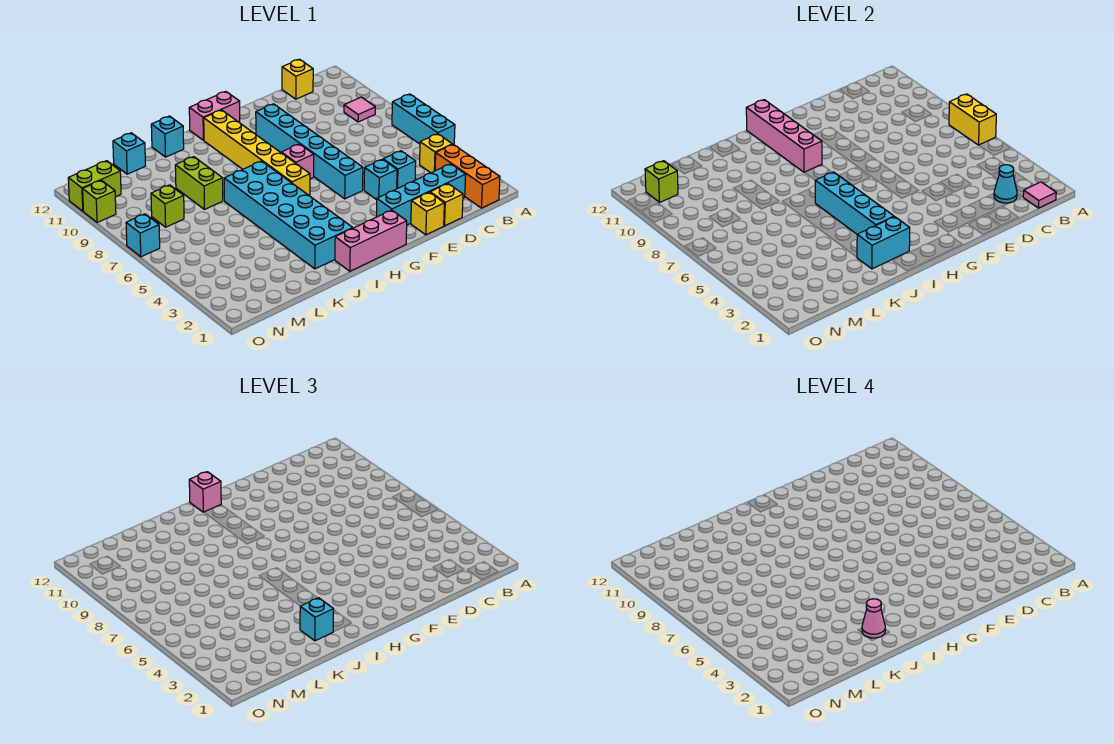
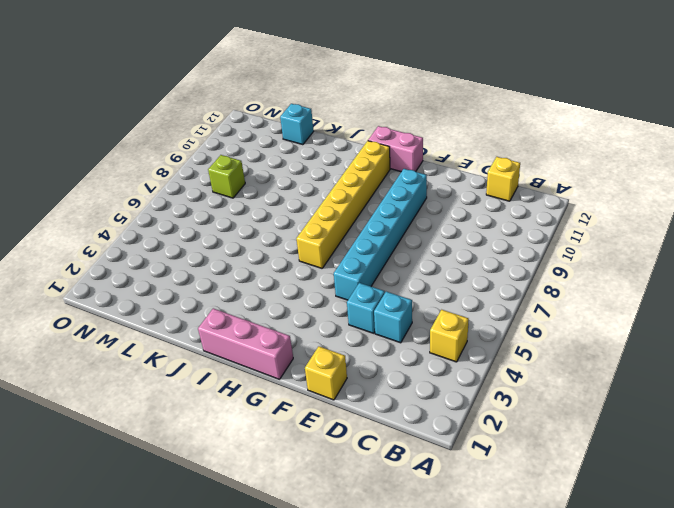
none -> cyan brick A5:A7 level 1
none -> orange brick B1:B3 level 1
none -> pink tile B9 level 1
none -> cyan brick C2:F2 level 1

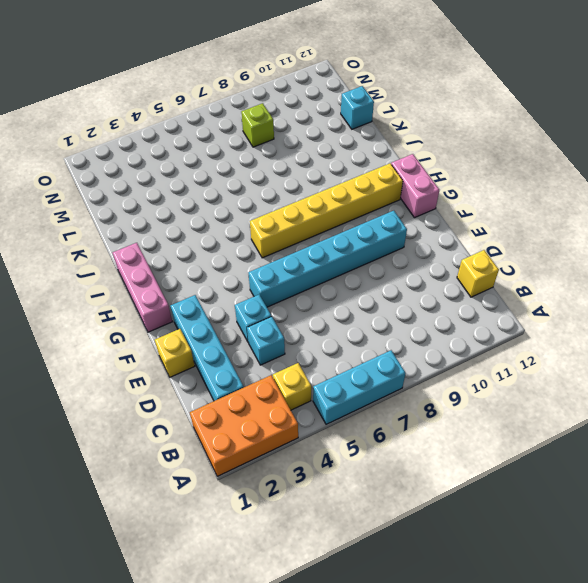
orange brick A1:B3 level 1 -> orange brick B1:B3 level 1
none -> pink tile B9 level 1
none -> yellow brick D1 level 1
none -> pink brick G7 level 1
none -> cyan brick I2:J7 level 1

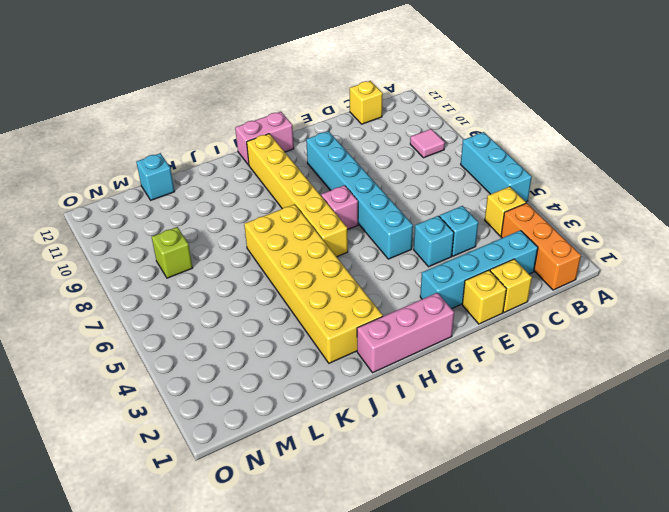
yellow brick I2:J7 level 1 -> cyan brick I2:J7 level 1
none -> cyan brick J12 level 1
none -> lime brick K8:K9 level 1
none -> lime brick N11:O11 level 1
none -> cyan brick O7 level 1

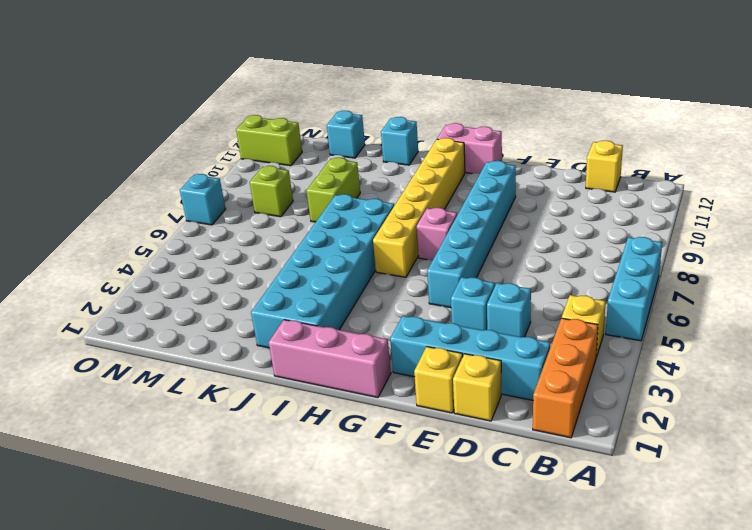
none -> pink tile B9 level 1
none -> lime brick O10 level 1
none -> yellow brick A6:A7 level 2
none -> pink tile B1 level 2

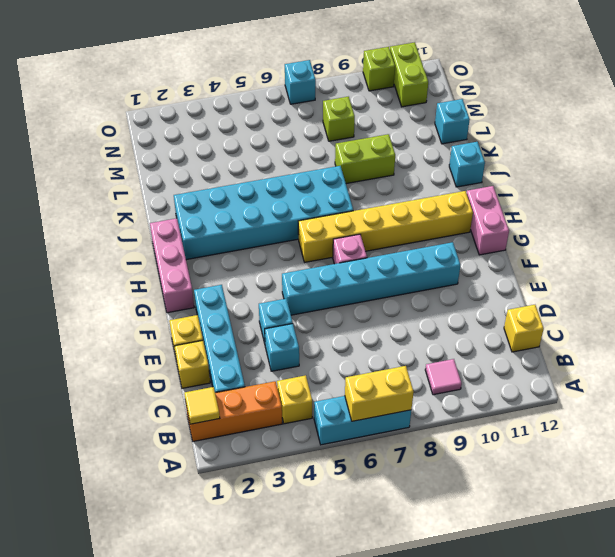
yellow tile B1 level 2 -> pink tile B1 level 2
none -> cyan cone C2 level 2
none -> pink brick H9:H12 level 2
none -> cyan brick I2:J2 level 2
none -> cyan brick I3:I6 level 2

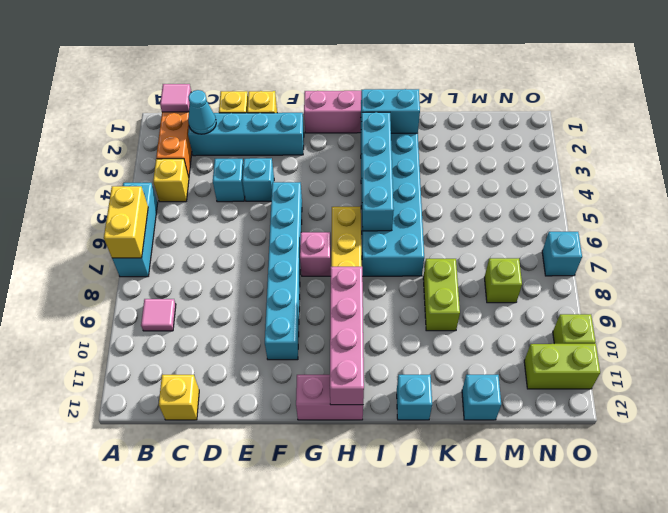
none -> lime brick N11 level 2
none -> pink brick H12 level 3
none -> cyan brick J2 level 3
none -> pink cone J2 level 4

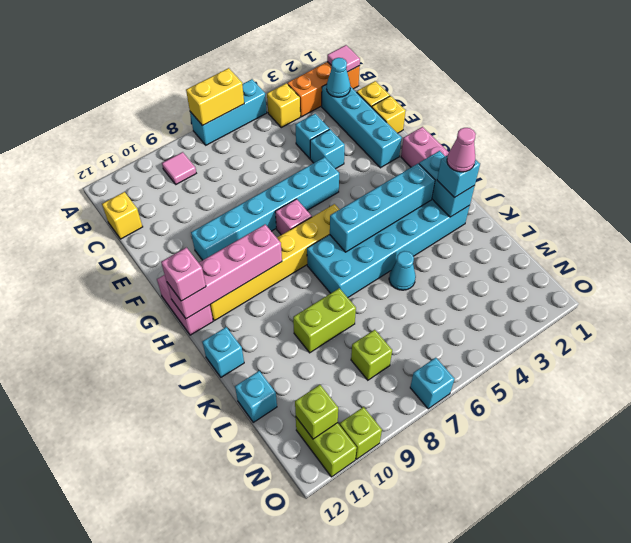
cyan cone K5 level 1 -> none

